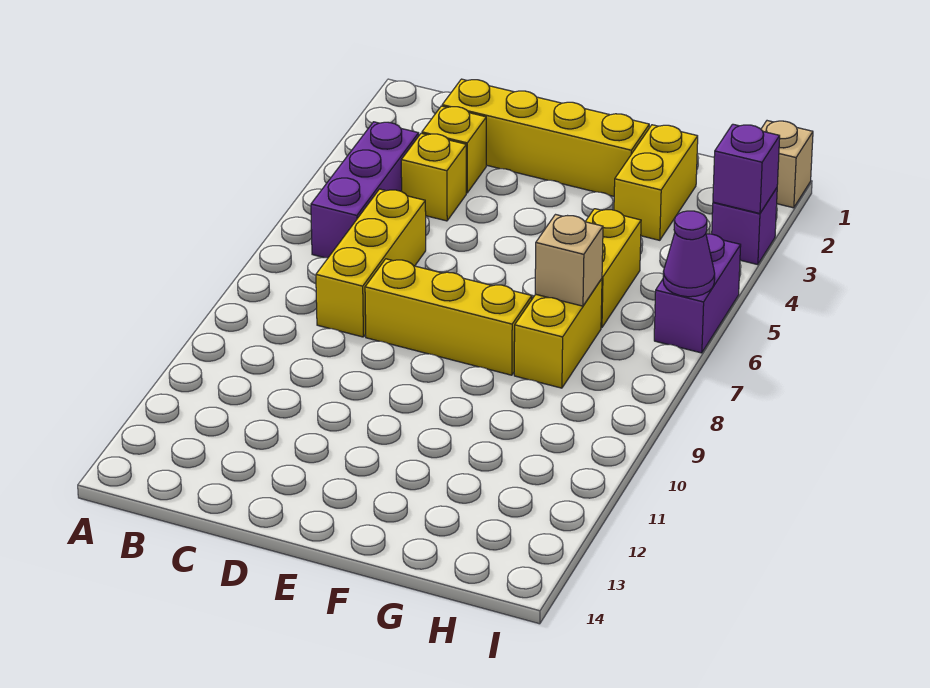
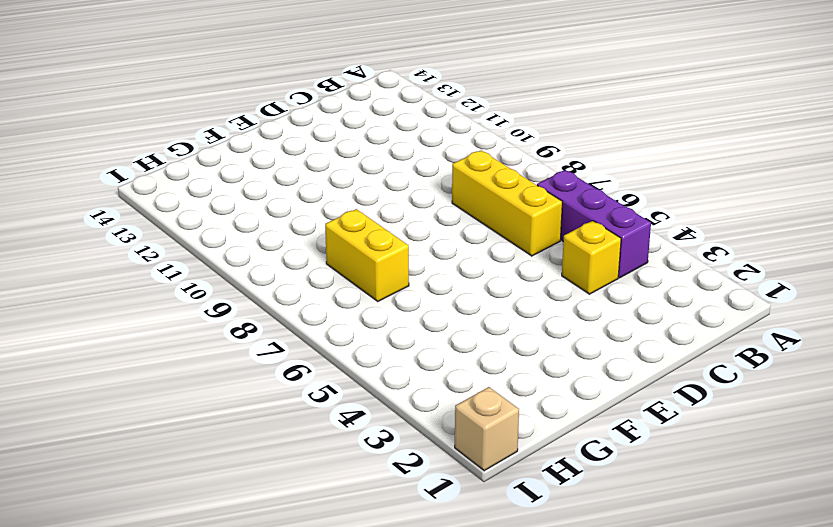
none -> yellow brick C2:F2 level 1
none -> yellow brick C3 level 1
none -> yellow brick D8:F8 level 1

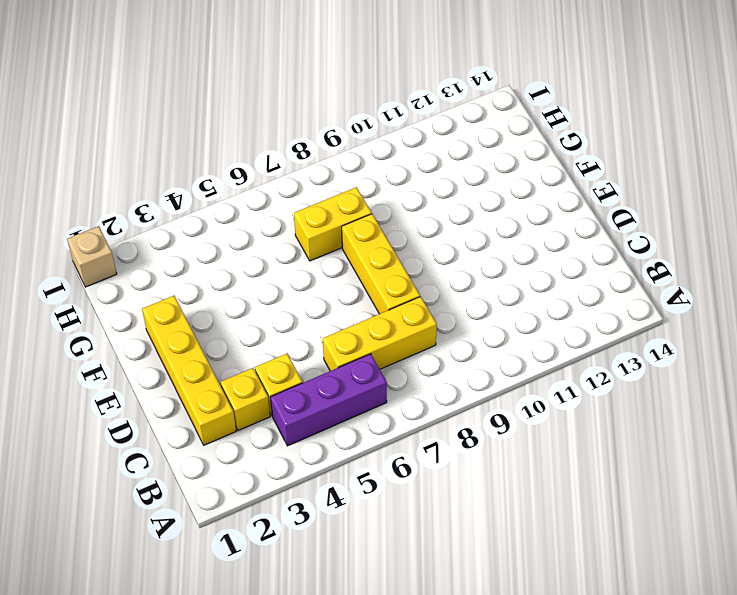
none -> yellow brick G2:G3 level 1
none -> yellow brick G5:G6 level 1
none -> purple brick I3 level 1

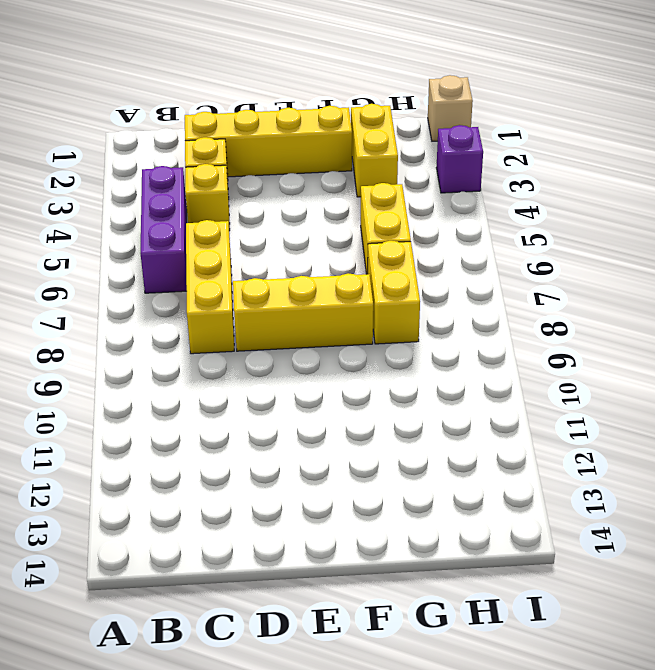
none -> purple brick I5:I6 level 1
none -> tan brick G7 level 2
none -> purple brick I3 level 2

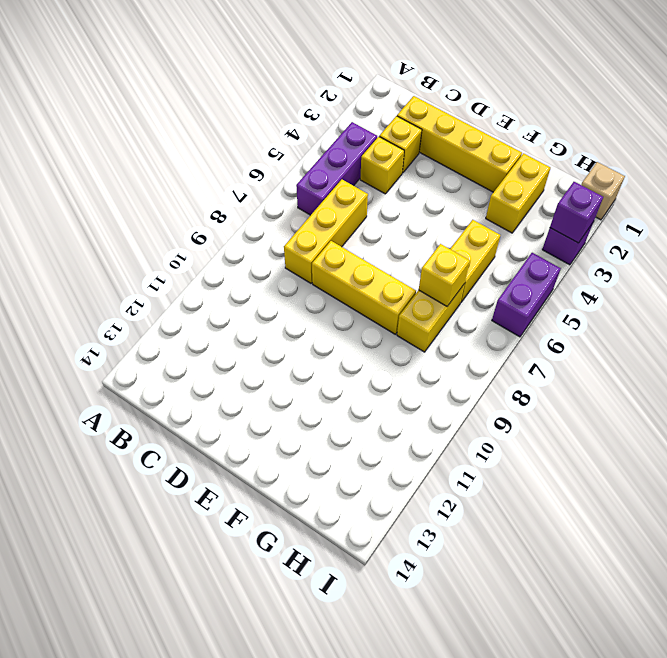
yellow brick G7 level 2 -> tan brick G7 level 2
none -> purple cone I6 level 2

